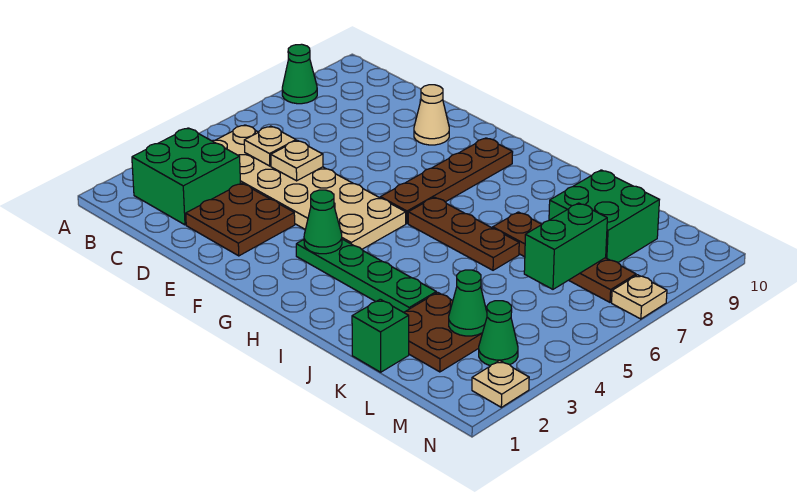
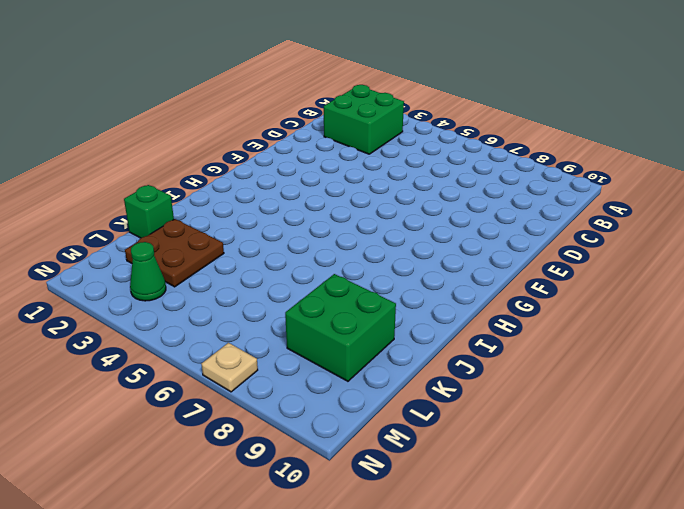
none -> green cone A8 level 1
none -> tan plate B4:G5 level 1
none -> brown plate D2:E3 level 1

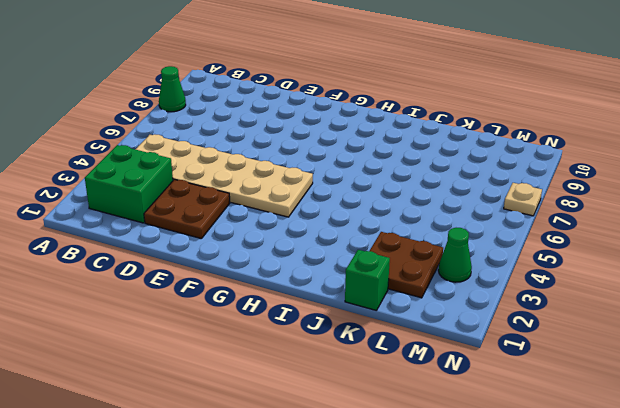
none -> tan cone E9 level 1
none -> green plate G3:J3 level 1
none -> brown plate G6:G9 level 1

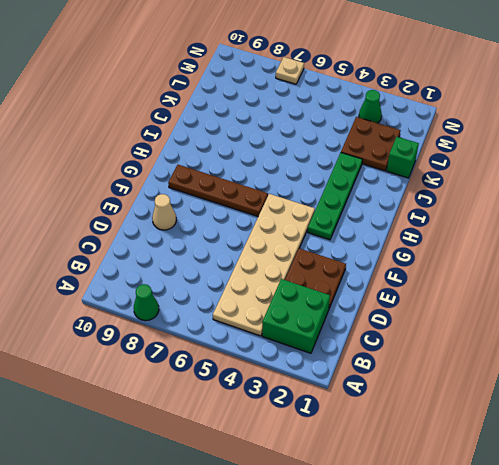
none -> brown plate H6:J6 level 1
none -> brown plate J7:M7 level 1
none -> green brick K8:L9 level 1

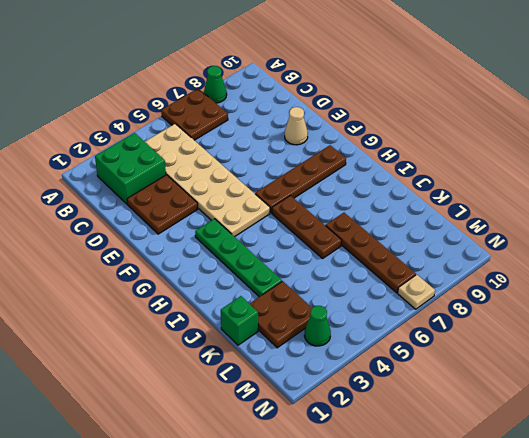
brown plate A6:B7 level 1 -> none
none -> green brick K8:L9 level 1
none -> tan plate N2 level 1
none -> tan plate C5 level 2

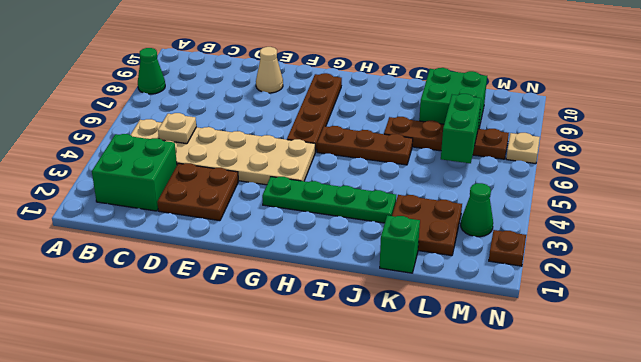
brown plate N2 level 1 -> tan plate N2 level 1
none -> tan plate D5 level 2
none -> green cone G3 level 2
none -> green cone L3 level 2

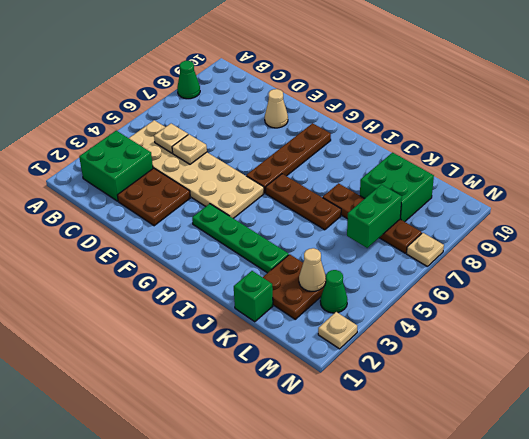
tan cone L3 level 2 -> green cone L3 level 2
none -> green cone G3 level 2

